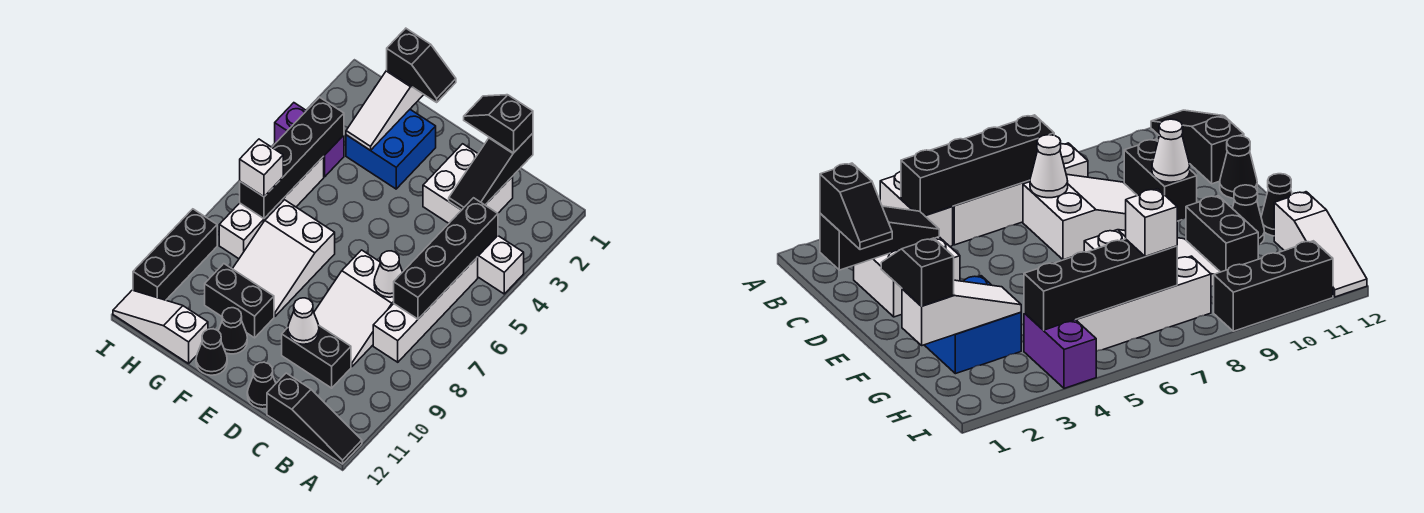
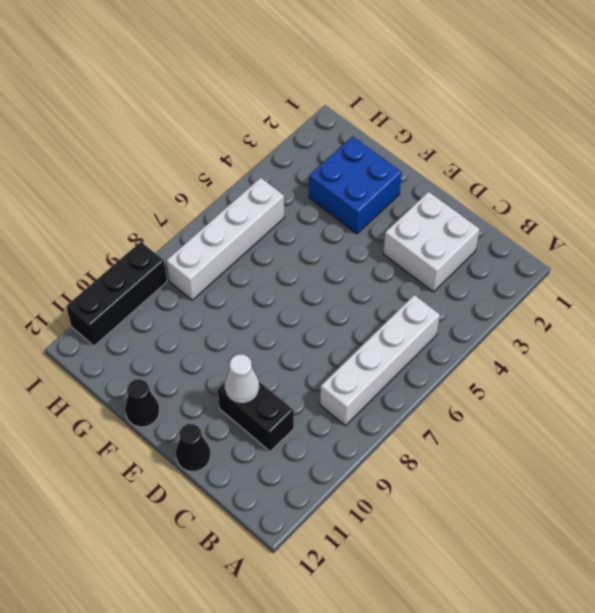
none -> white brick A4:B4 level 1
none -> black slope A12:C12 level 1 top C
none -> white slope C7:D9 level 1 top 7

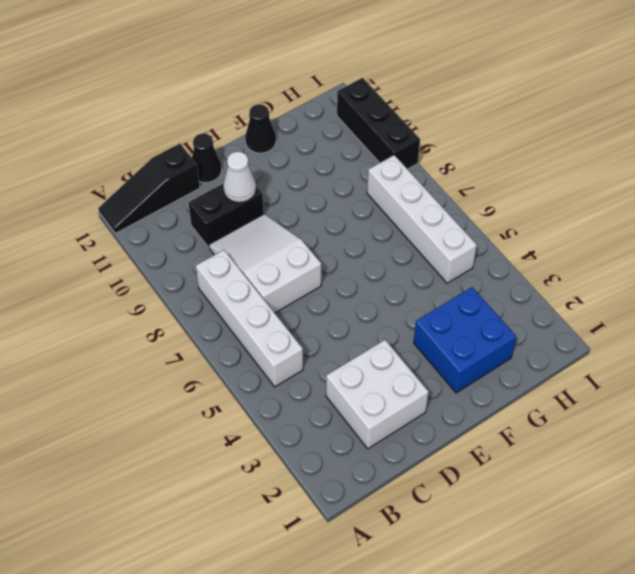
none -> white brick A4:B4 level 1
none -> white slope F7:G9 level 1 top 7
none -> black brick F10:G10 level 1

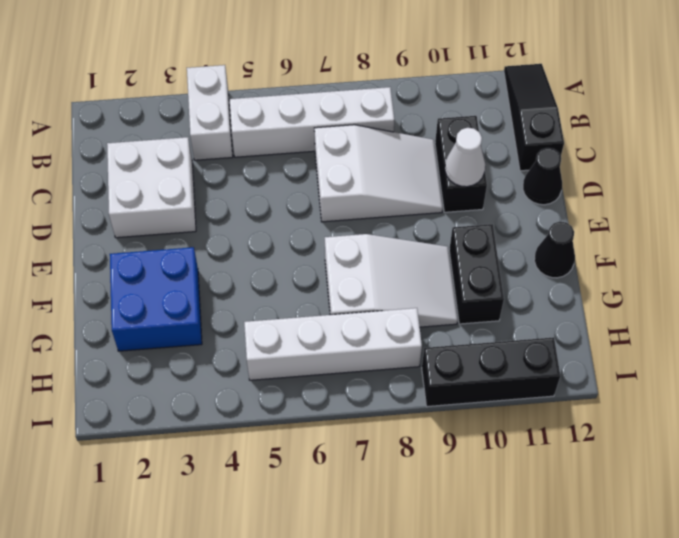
none -> black cone F11 level 1
none -> white slope G12:I12 level 1 top G
none -> purple brick H4:I4 level 1

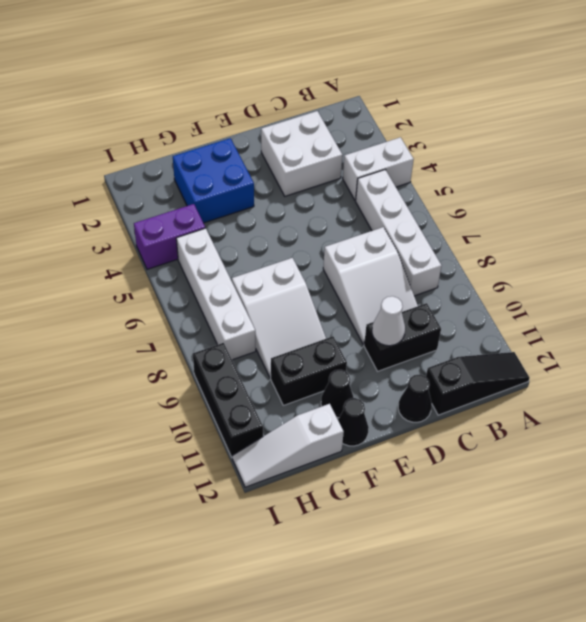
none -> black brick B4:B7 level 2
none -> black slope C1:C3 level 2 top 1
none -> white cone C7 level 2

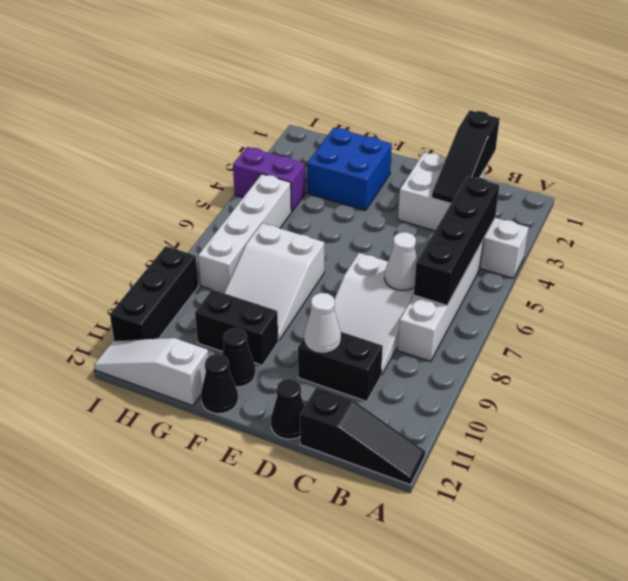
none -> white slope G1:G3 level 2 top 1
none -> black brick H4:H7 level 2
none -> black slope C1:D1 level 3 top C

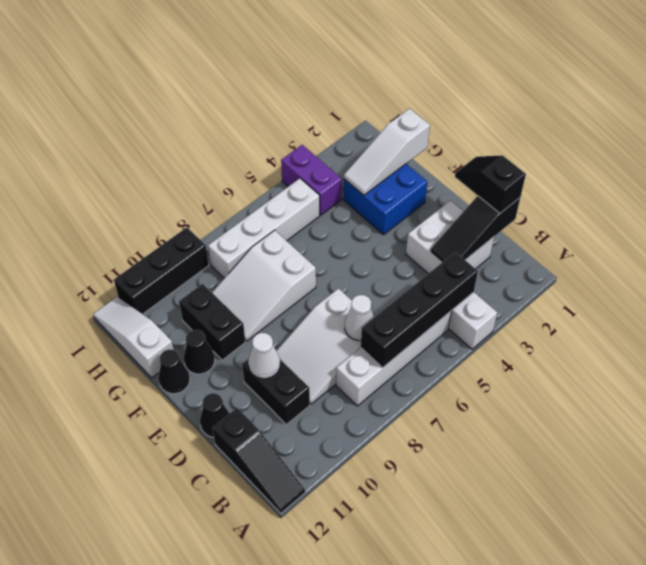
none -> black brick H4:H7 level 2
none -> black slope F1:G1 level 3 top G
none -> white brick H7 level 3

